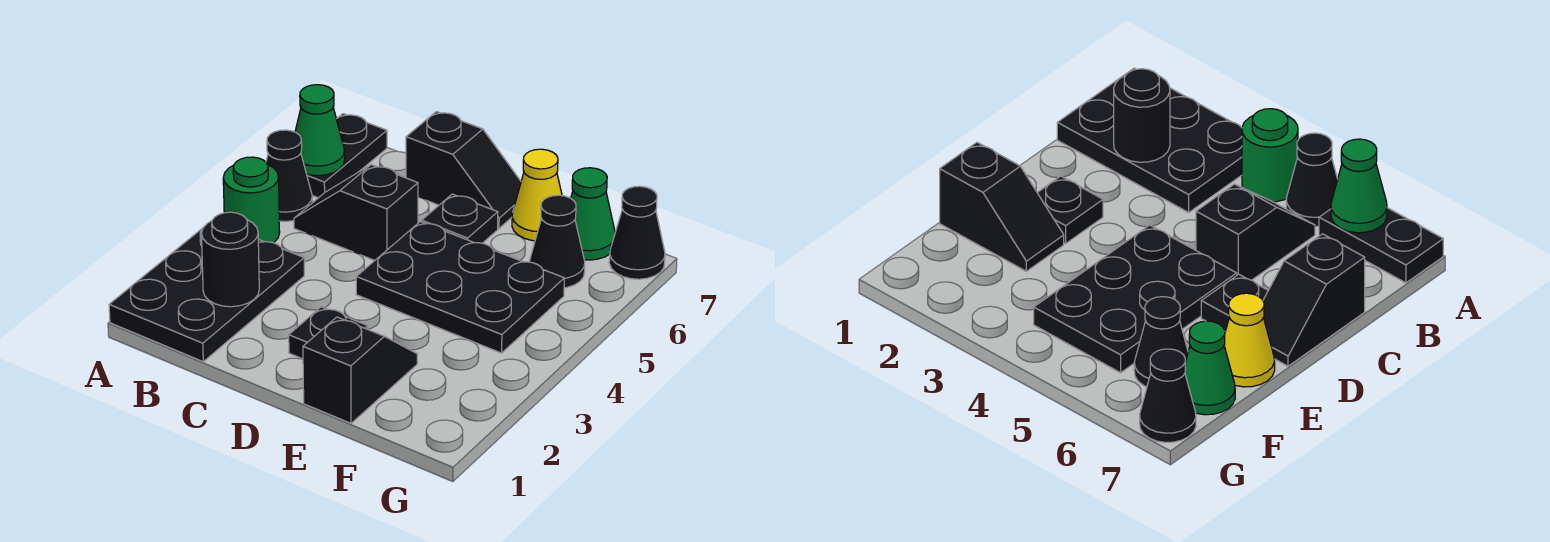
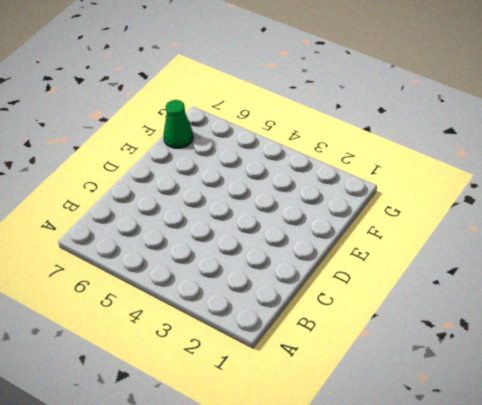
none -> black plate A1:B3 level 1
none -> green round brick A4 level 1
none -> black cone A5 level 1

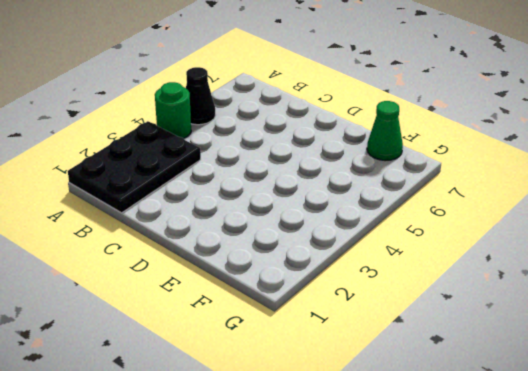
none -> black plate A6:A7 level 1
none -> black slope B5:C5 level 1 top C
none -> black slope C7:D7 level 1 top C

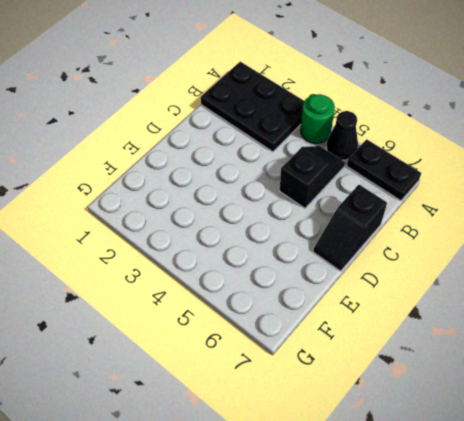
none -> black plate D2 level 1
none -> black plate D4:F5 level 1
none -> black plate D6 level 1

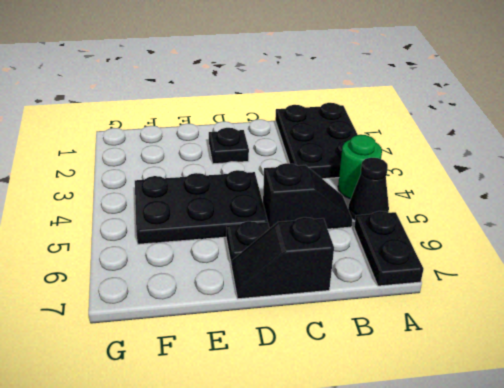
none -> black slope E1:E2 level 1 top 1
none -> yellow cone E7 level 1
none -> black cone F6 level 1

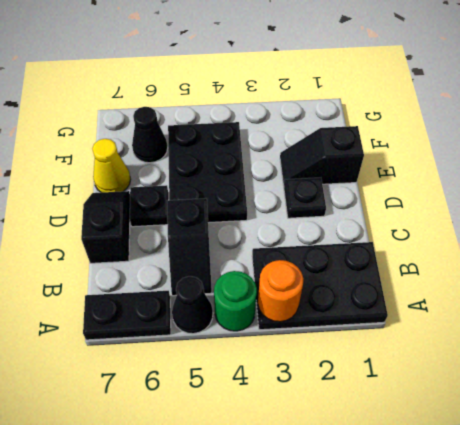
orange round brick A3 level 2 -> none
none -> green cone F7 level 1
none -> black cone G7 level 1
none -> green cone A6 level 2

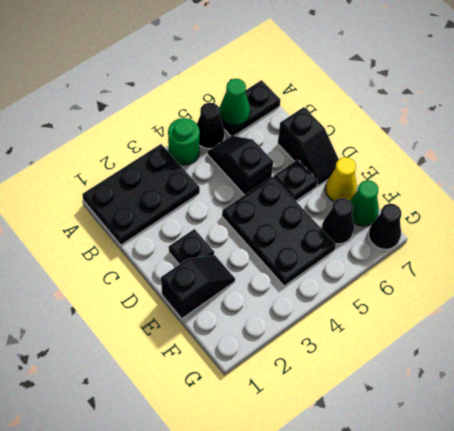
none -> black round brick B2 level 2

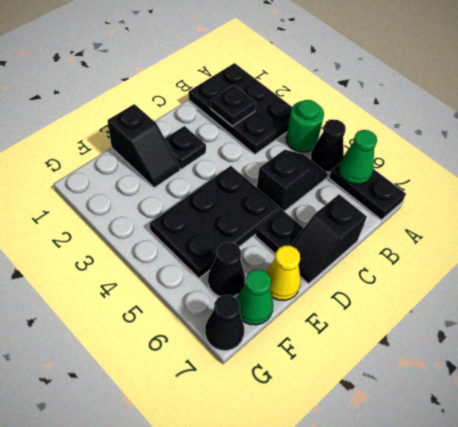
black plate B2 level 2 -> black round brick B2 level 2

